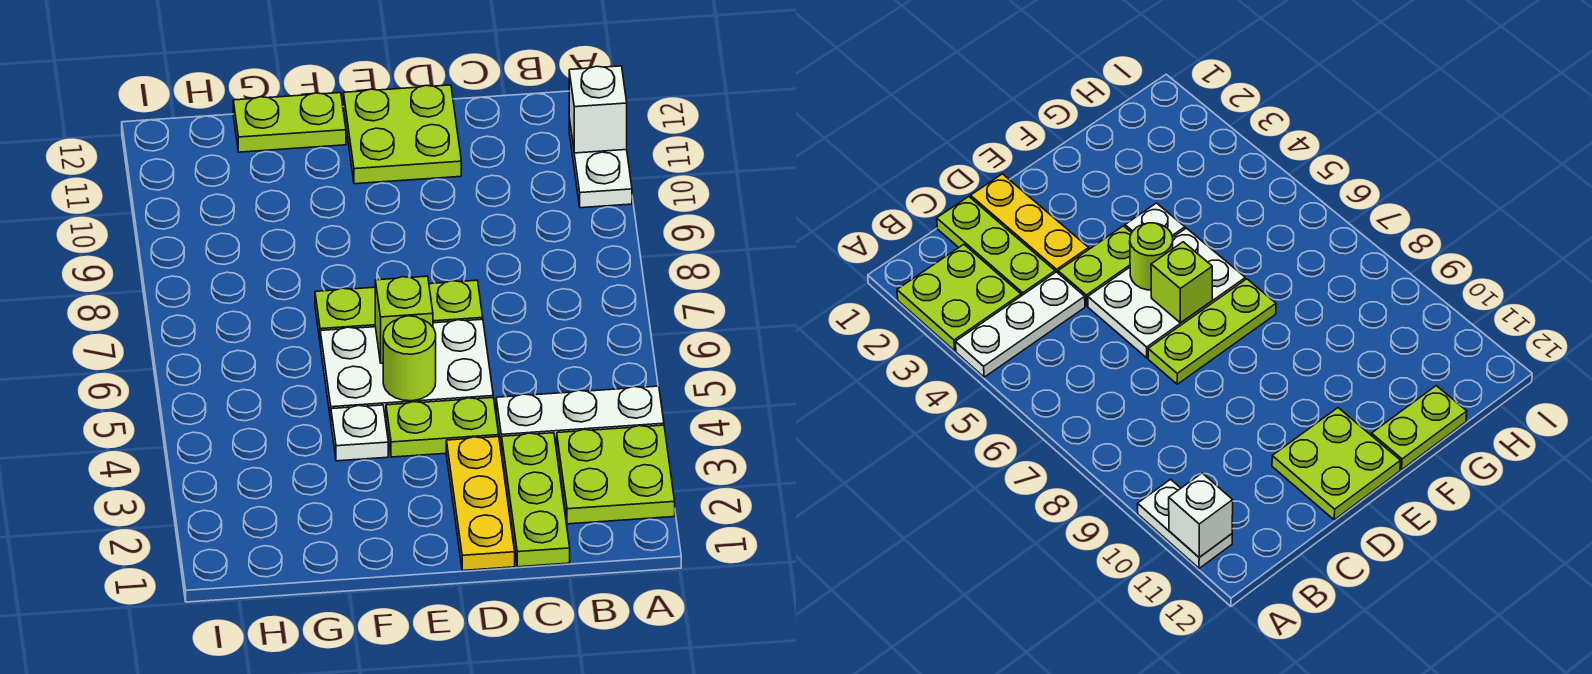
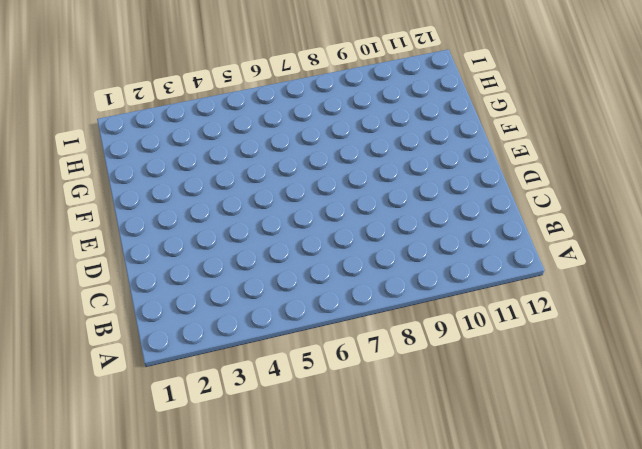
none -> lime plate A2:B3 level 1
none -> white plate A4:C4 level 1
none -> white plate A10:A11 level 1

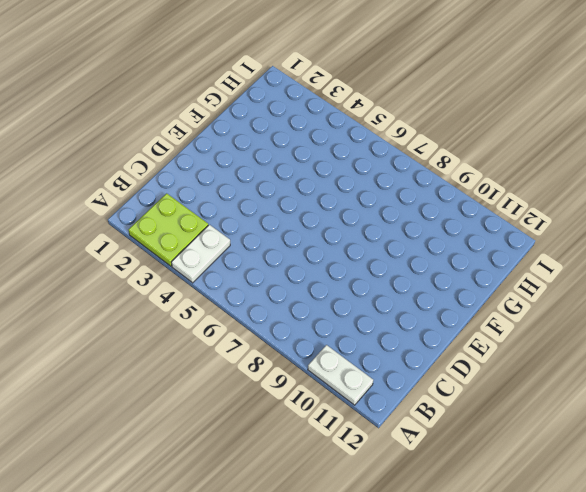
white plate A4:B4 level 1 -> white plate A4:C4 level 1
none -> lime plate C1:C3 level 1
none -> yellow plate D1:D3 level 1
none -> lime plate D4:E4 level 1

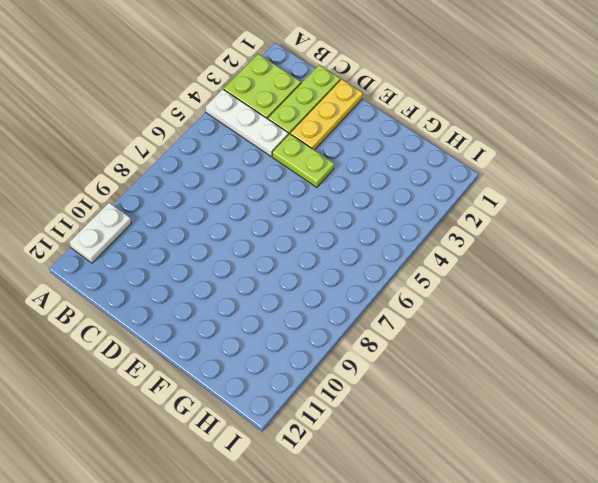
none -> white plate D5:F6 level 1
none -> lime plate D7:F7 level 1
none -> lime plate D11:E12 level 1

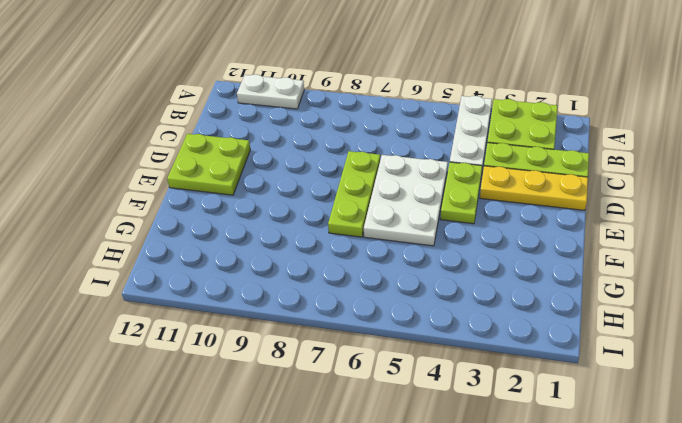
none -> white plate F4 level 1
none -> lime plate F12:G12 level 1
none -> white brick A11 level 2

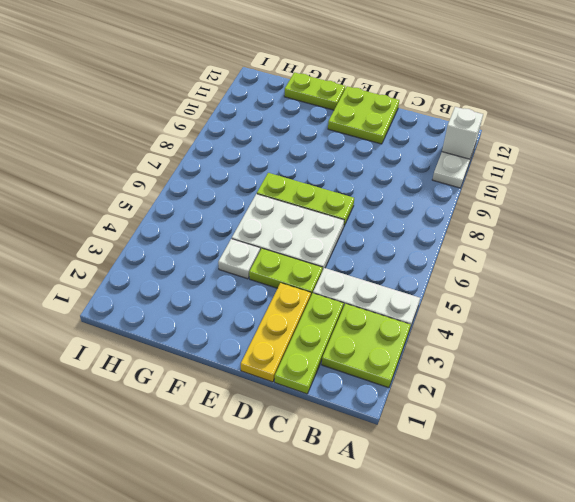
none -> lime round brick E5 level 2
none -> lime brick E6 level 2

